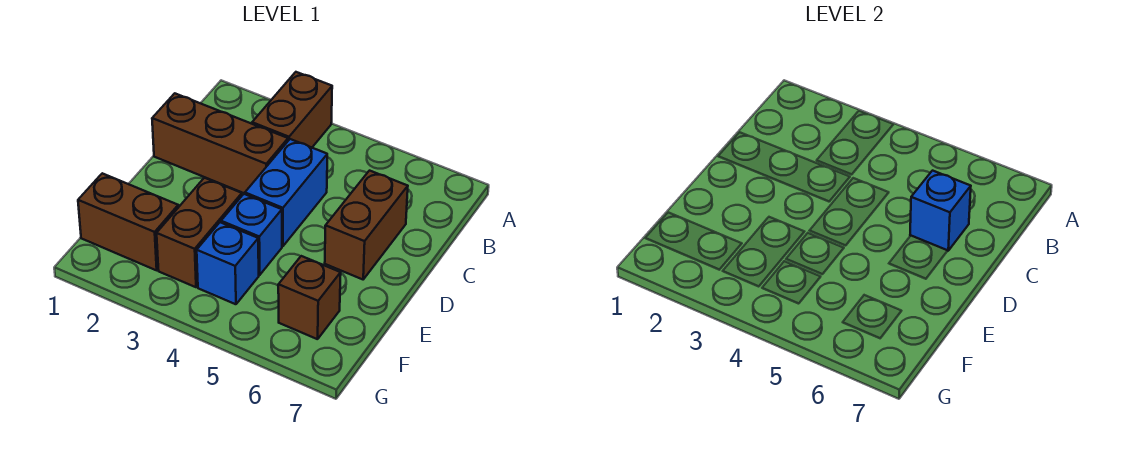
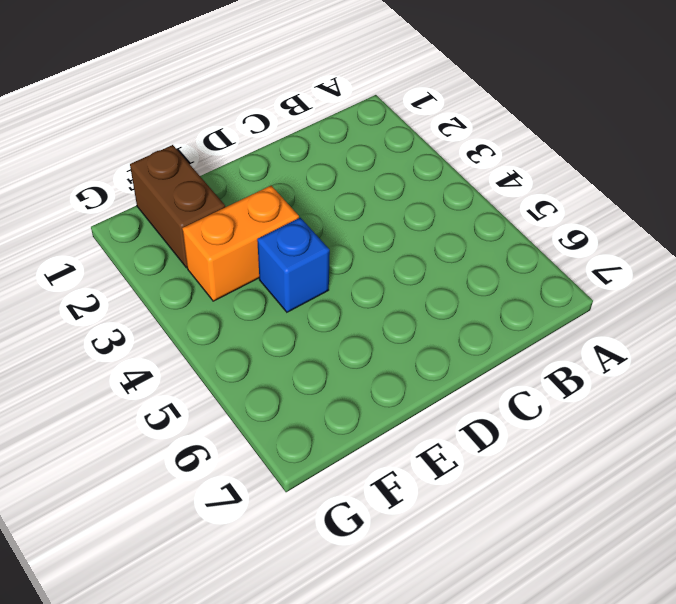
orange brick E3:F3 level 1 -> brown brick E3:F3 level 1
none -> brown brick A3:B3 level 1
none -> brown brick C1:C3 level 1

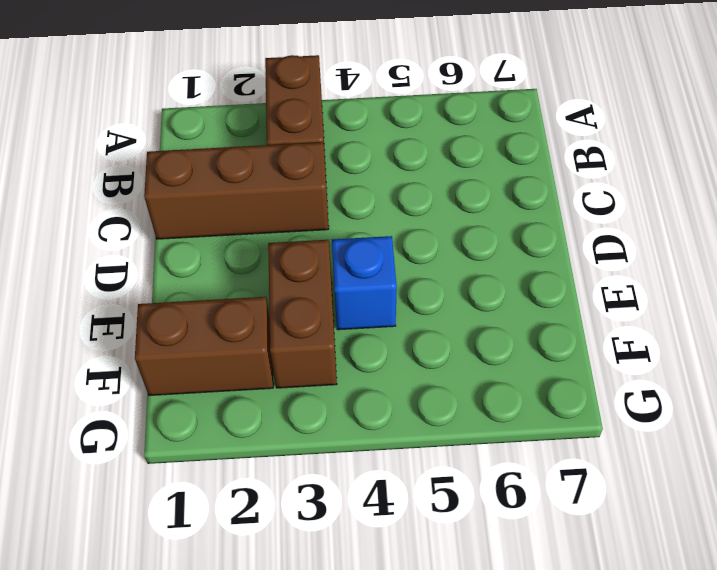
none -> blue brick C4:D4 level 1
none -> brown brick C6:D6 level 1

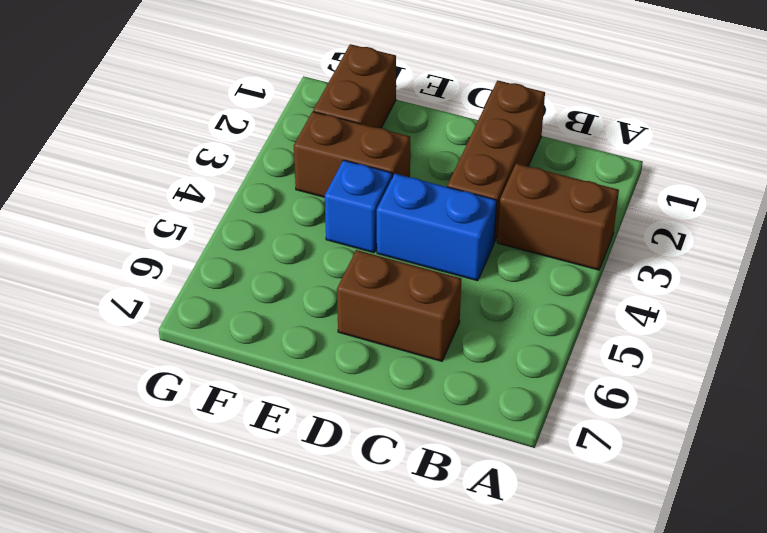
none -> blue brick F4 level 1
none -> brown brick F6 level 1

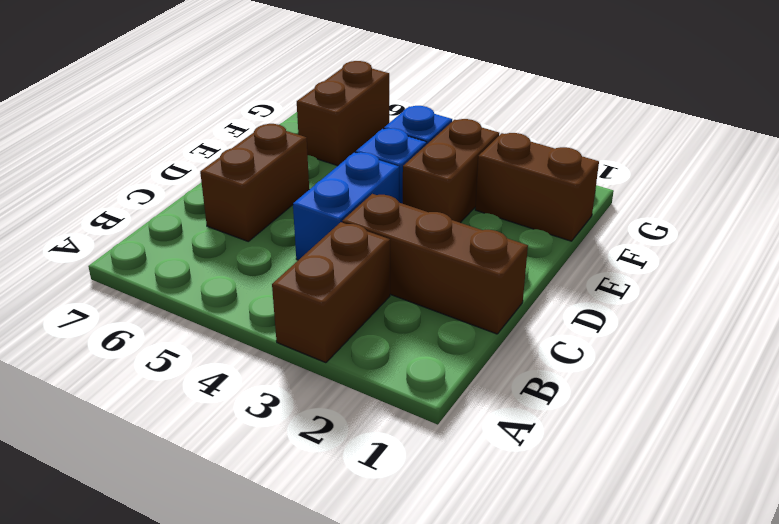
brown brick F6:G6 level 1 -> brown brick F6 level 1
none -> blue brick C6 level 2

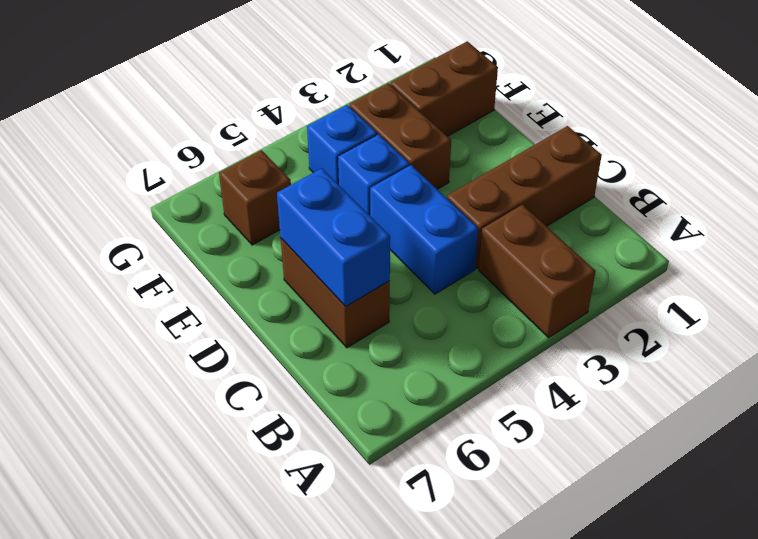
blue brick C6:D6 level 2 -> blue brick C6 level 2

